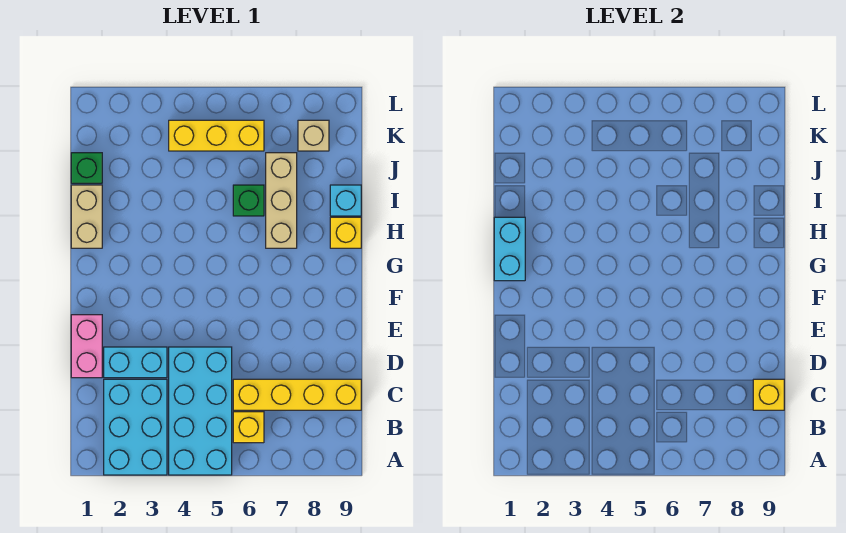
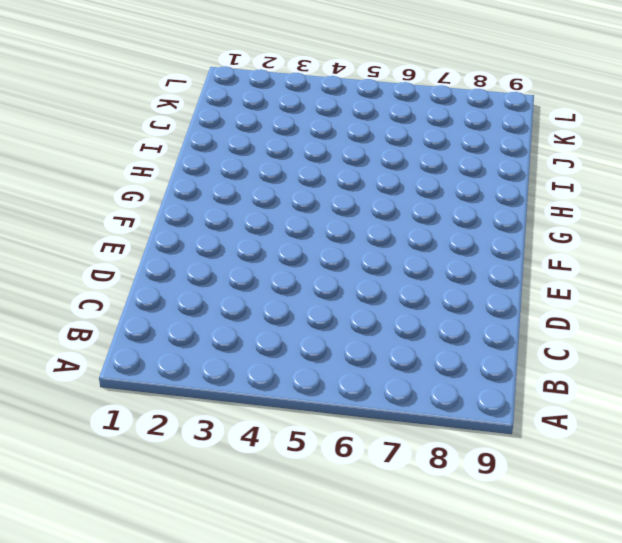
none -> cyan brick A2:C3 level 1
none -> cyan brick A4:D5 level 1
none -> yellow brick B6 level 1

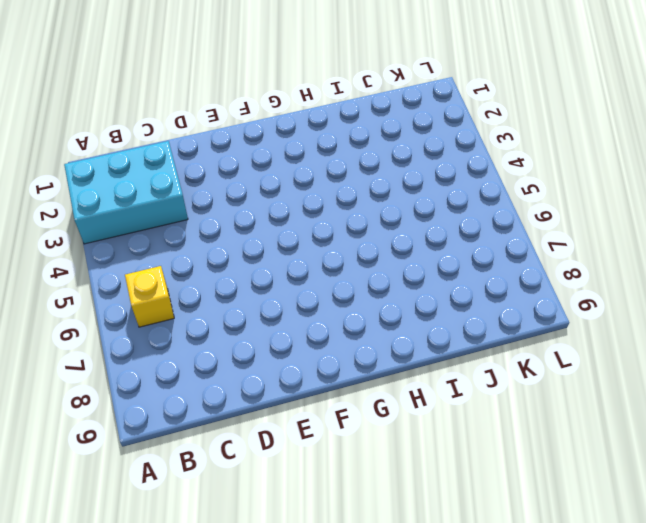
none -> cyan brick A4:D5 level 1
none -> yellow brick C6:C9 level 1
none -> pink brick D1:E1 level 1

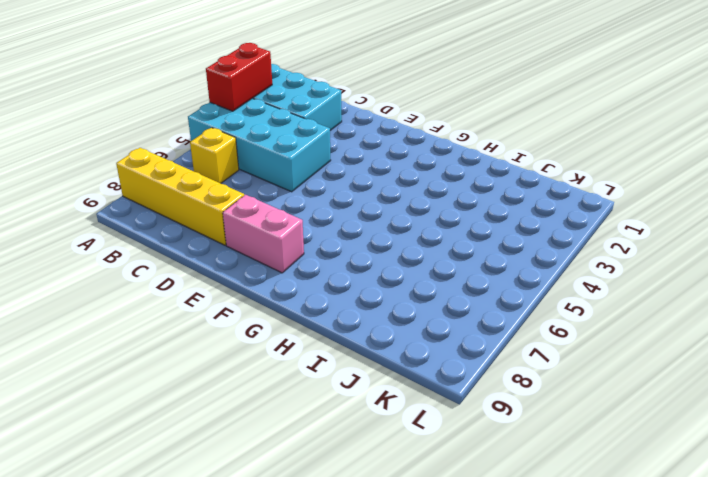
red brick A3:A4 level 2 -> none
yellow brick A8:D8 level 1 -> yellow brick C6:C9 level 1
pink brick E8:F8 level 1 -> pink brick D1:E1 level 1
none -> cyan brick D2:D3 level 1
none -> tan brick H1:I1 level 1
none -> tan brick H7:J7 level 1

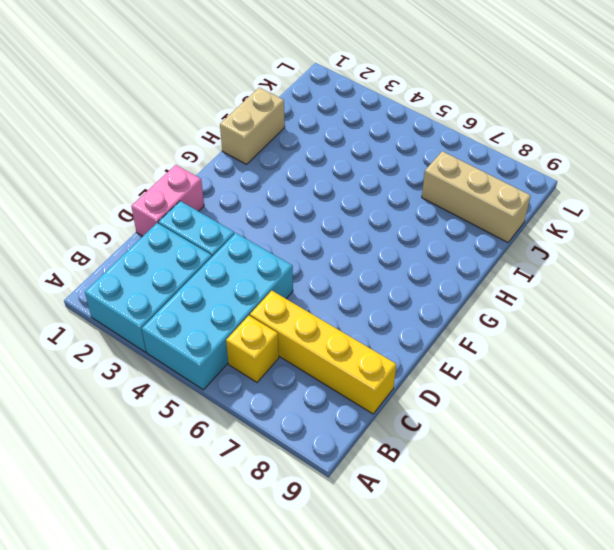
tan brick J7:J9 level 1 -> tan brick H7:J7 level 1
none -> yellow brick H9 level 1
none -> green brick I6 level 1
none -> cyan brick I9 level 1

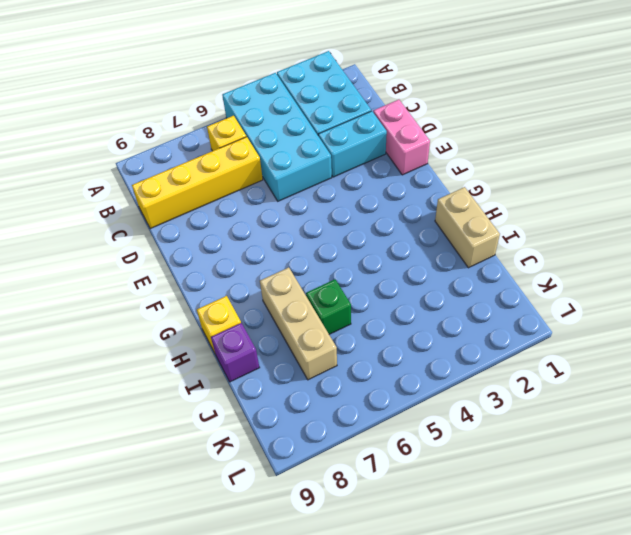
purple brick I9 level 1 -> cyan brick I9 level 1
none -> green brick J1 level 1
none -> yellow brick K4:K6 level 1
none -> tan brick K8 level 1

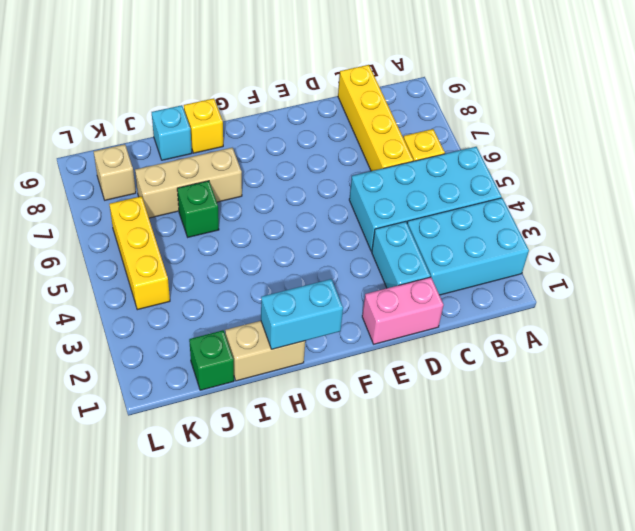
none -> yellow brick C9 level 2

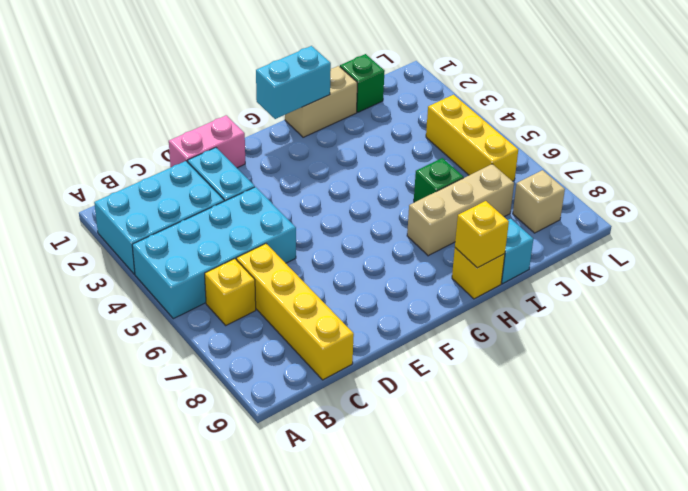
yellow brick H9 level 2 -> yellow brick C9 level 2

